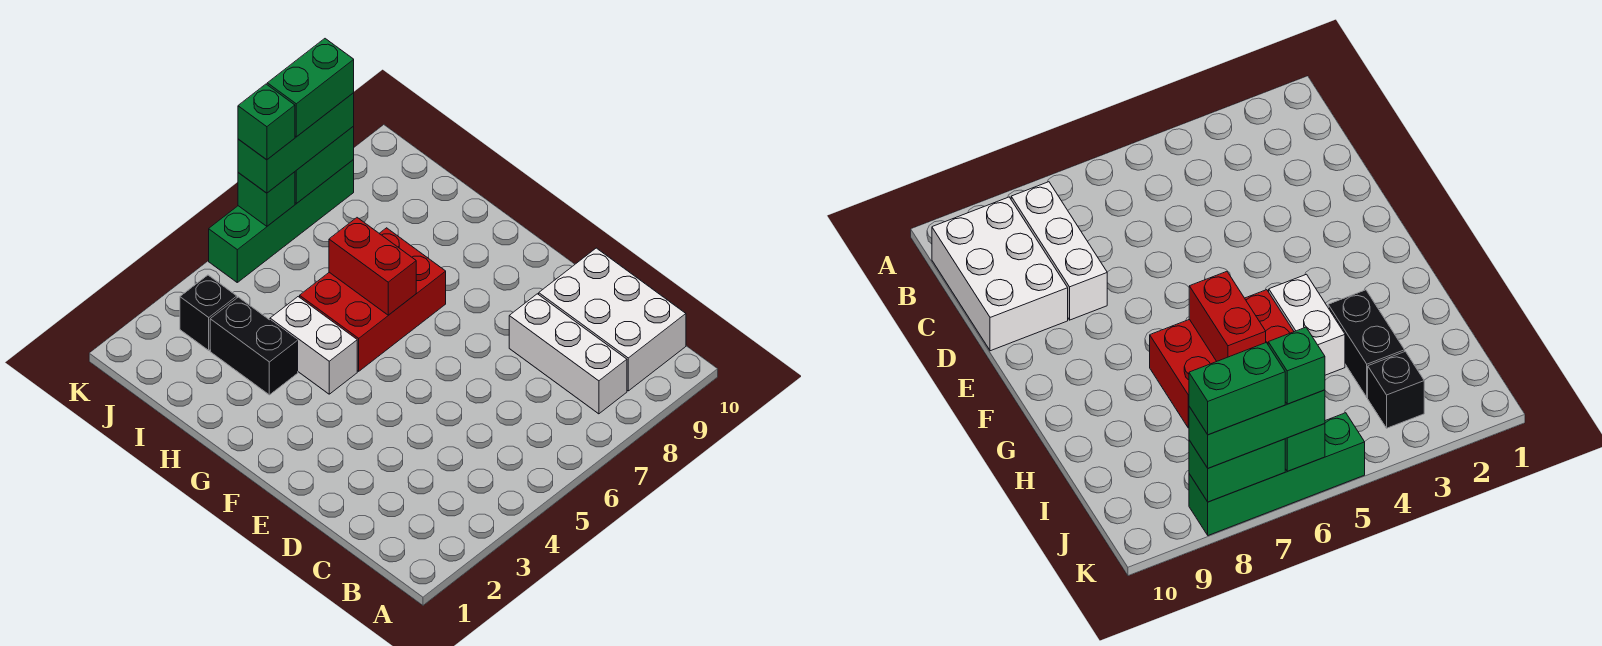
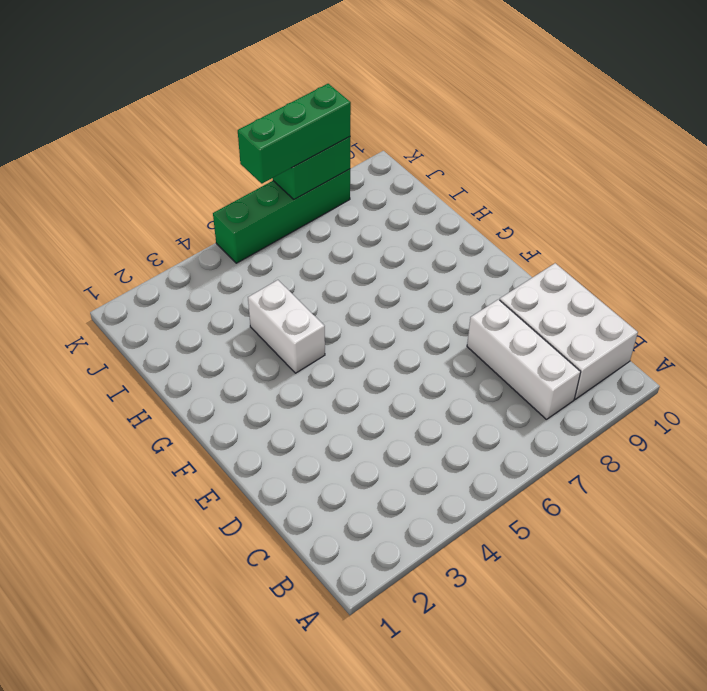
none -> red brick G5:H7 level 1
none -> black brick H3:I3 level 1
none -> black brick J3 level 1

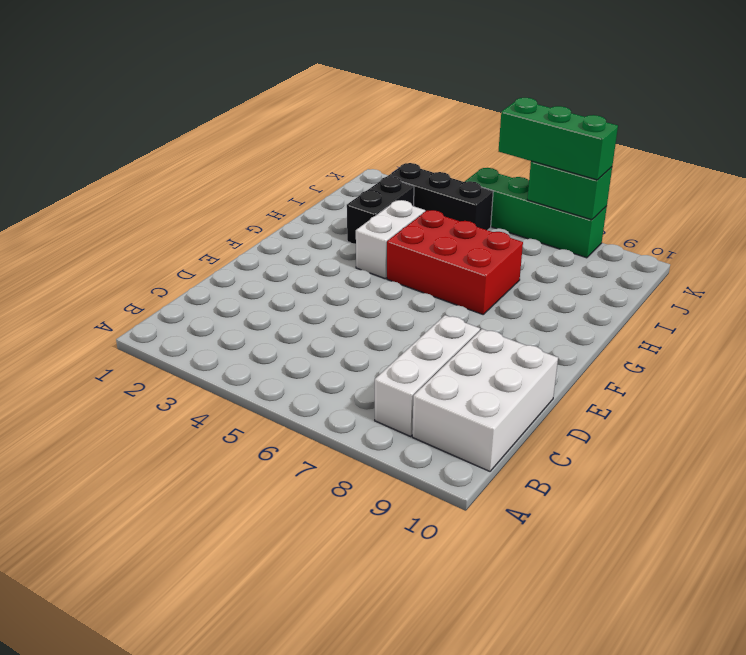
black brick J3:J5 level 1 -> black brick J3 level 1
none -> red brick G6:H6 level 2
none -> green brick K6 level 2
none -> green brick K6 level 4

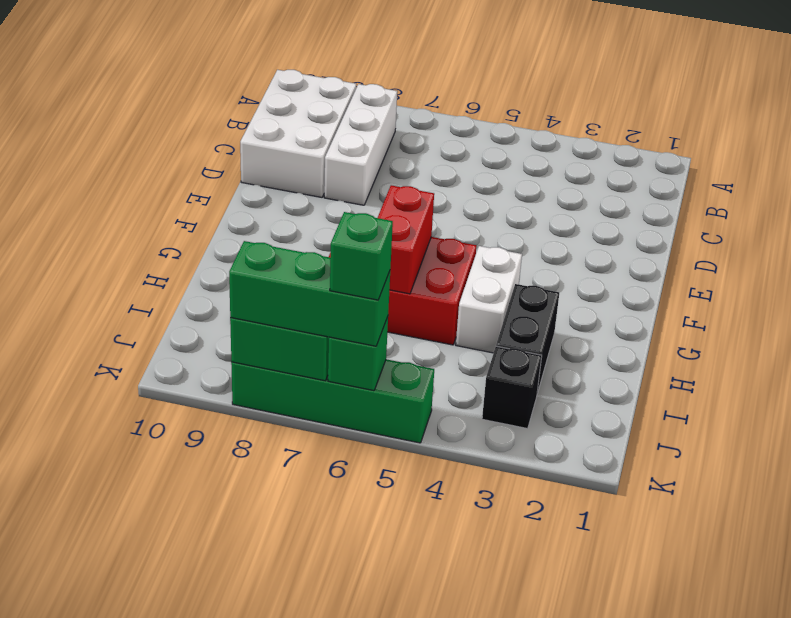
none -> green brick K7:K8 level 4

